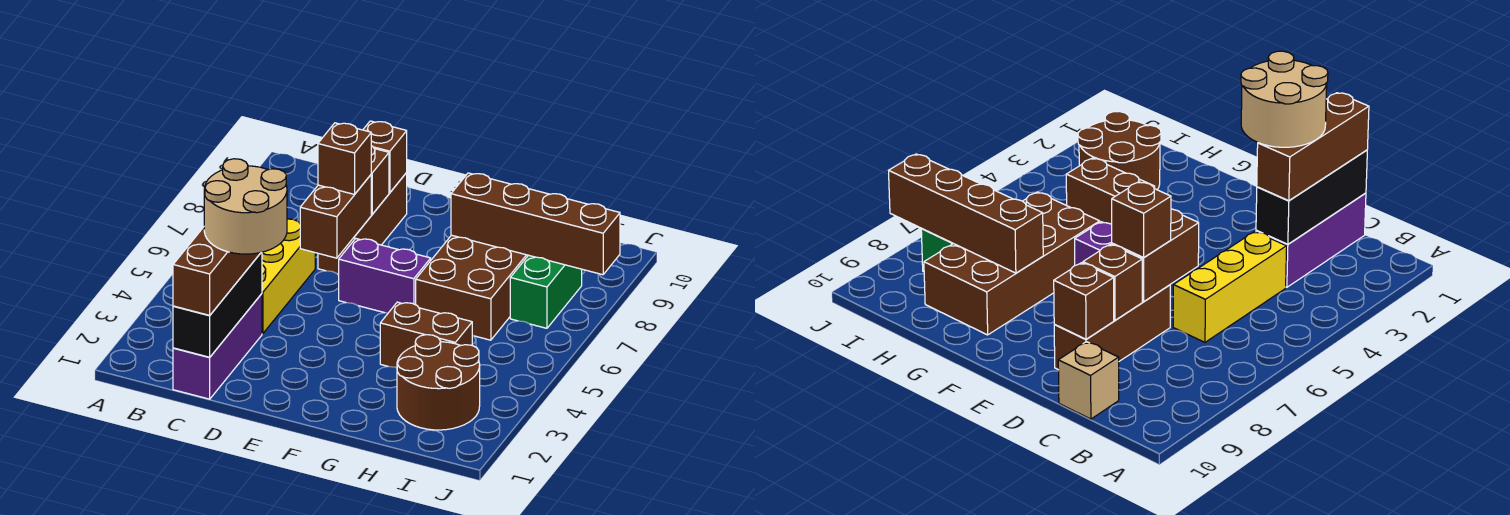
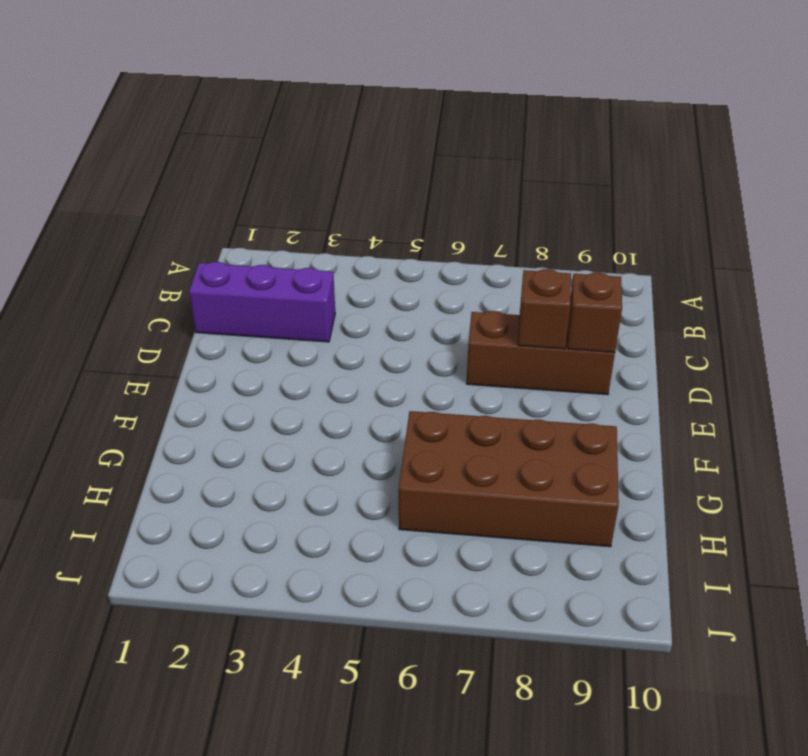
none -> yellow brick C4:C6 level 1
none -> tan brick C10 level 1
none -> purple brick E6:F6 level 1

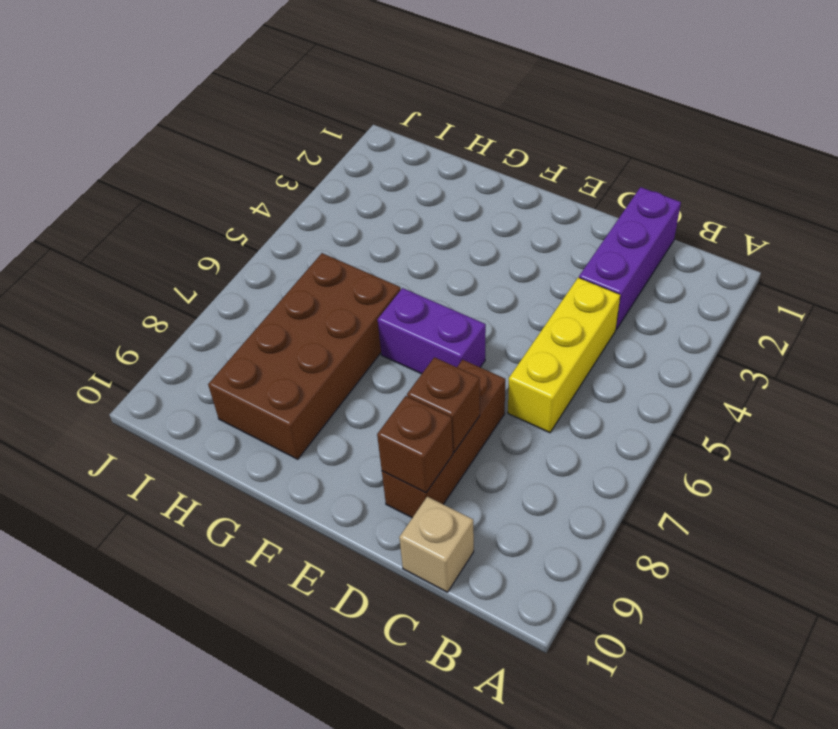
none -> brown brick G4:H4 level 1
none -> brown round brick H2:I3 level 1
none -> green brick I7:I8 level 1

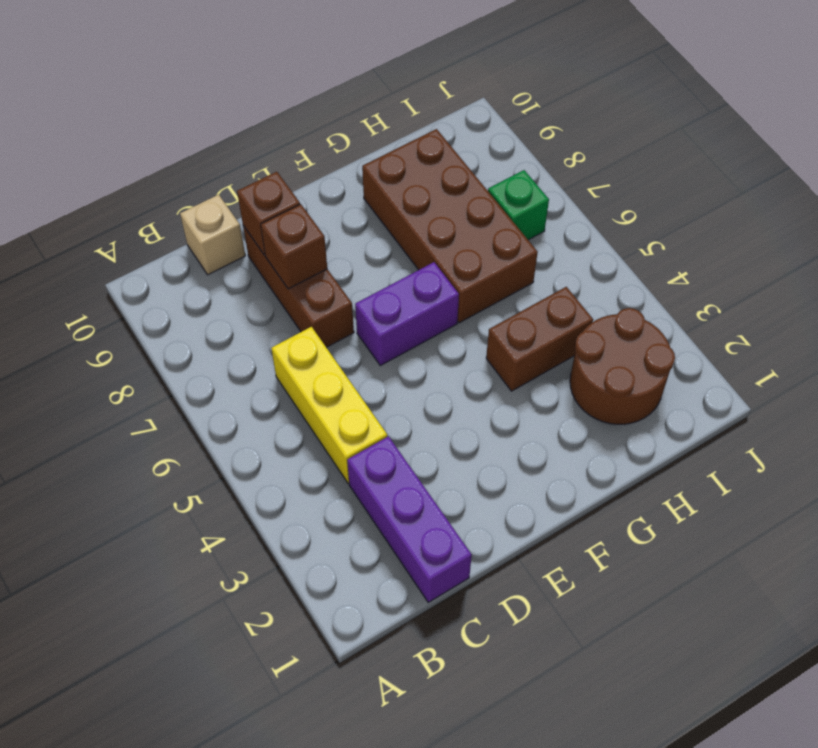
green brick I7 level 1 -> green brick I7:I8 level 1
none -> black brick C1:C3 level 2
none -> brown brick D6:D7 level 2
none -> brown brick G8:J8 level 2

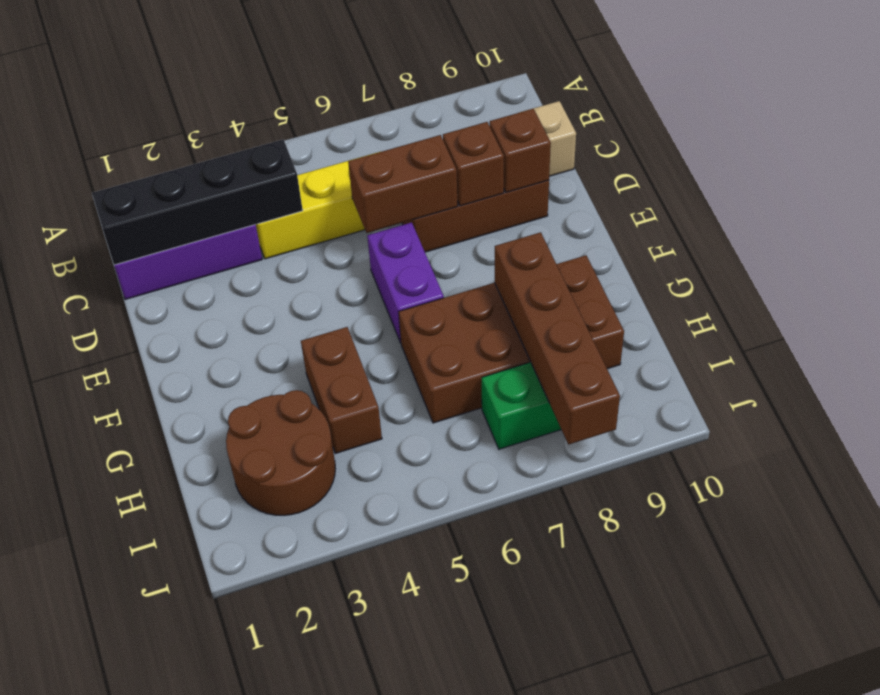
black brick C1:C4 level 2 -> black brick C1:C3 level 2
none -> brown brick C1:C3 level 3
none -> brown brick D7 level 3
none -> tan round brick C2:D3 level 4

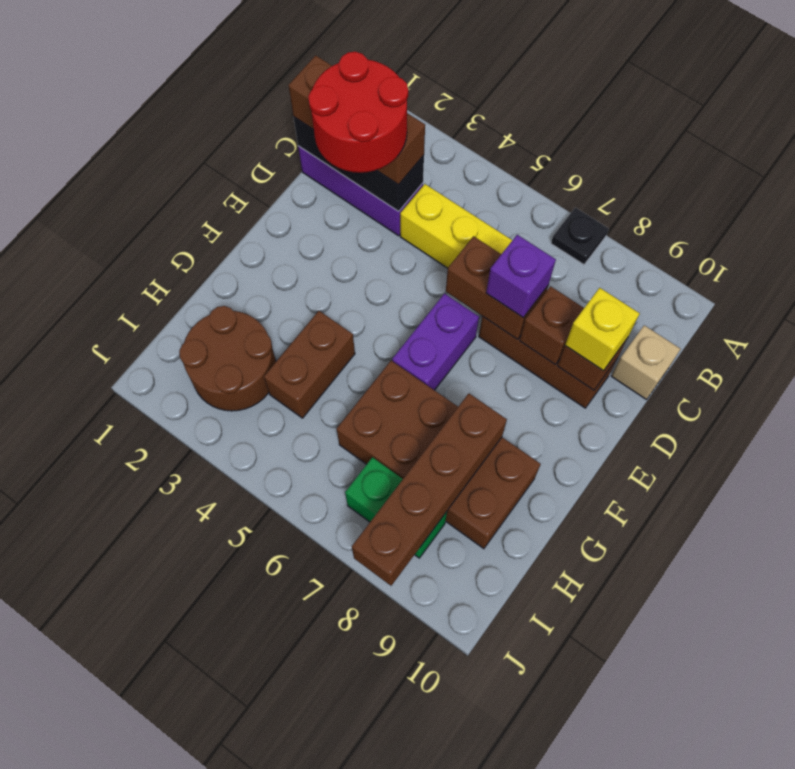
black plate A7 level 1 -> none
red round brick C2:D3 level 4 -> tan round brick C2:D3 level 4
purple brick D7 level 3 -> brown brick D7 level 3
yellow brick D9 level 3 -> none

